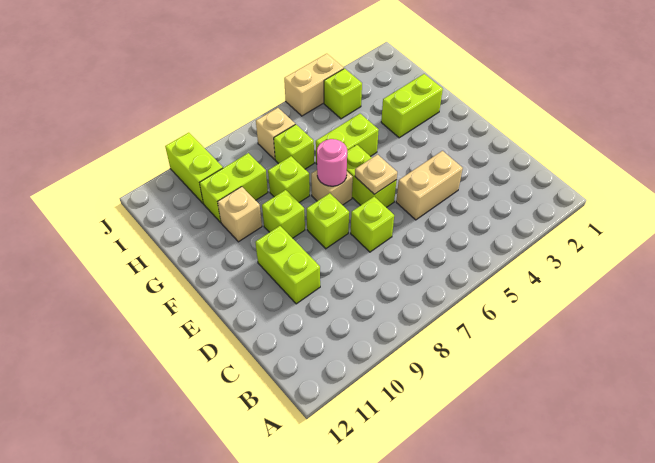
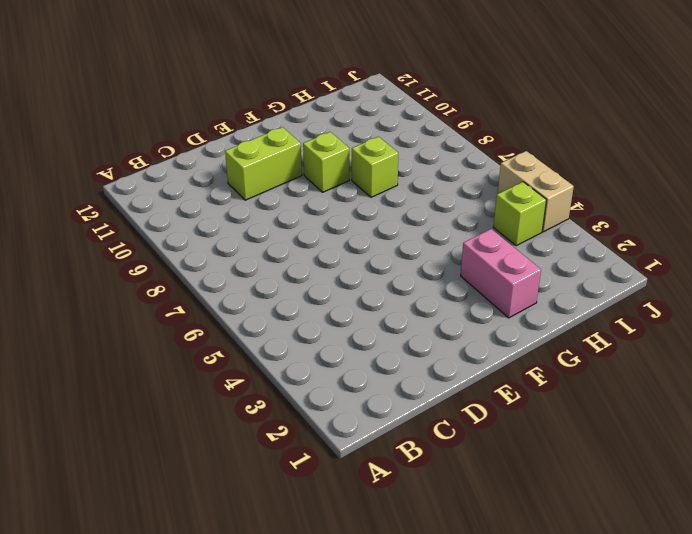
pink brick G2:G3 level 1 -> lime brick G2:G3 level 1
none -> tan brick D4:D5 level 1
none -> lime brick D7 level 1
none -> lime brick E6:F6 level 1

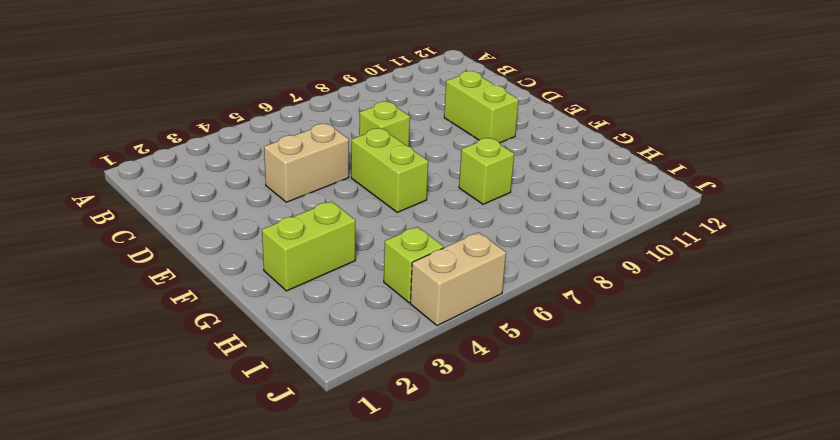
none -> lime brick E8 level 1
none -> tan brick F7 level 1
none -> lime brick F9 level 1

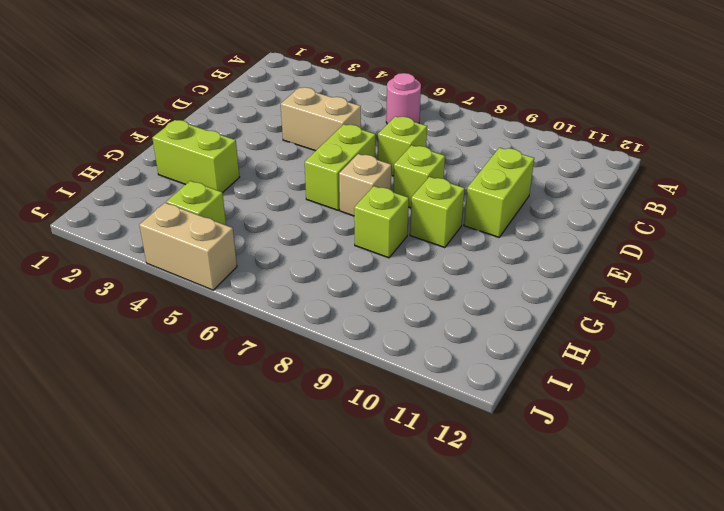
pink round brick B6 level 1 -> pink round brick F7 level 2
none -> lime brick G5:G6 level 1
none -> tan brick G10 level 1
none -> lime brick H7 level 1

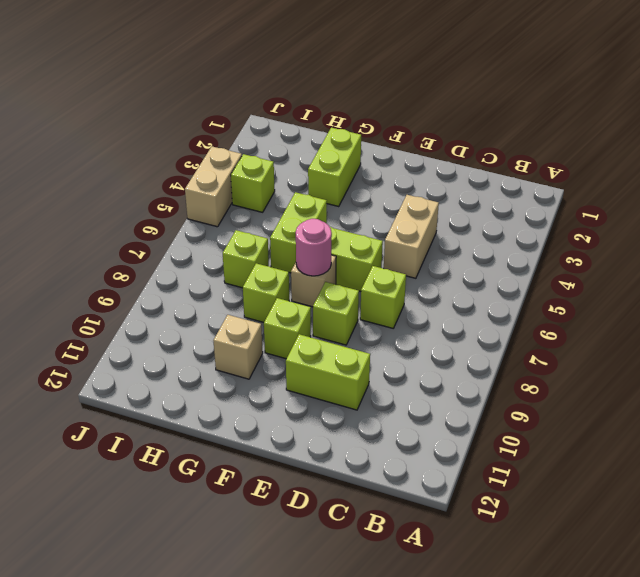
none -> lime brick H9:H10 level 1
none -> tan brick I7 level 1
none -> lime brick I10:J10 level 1

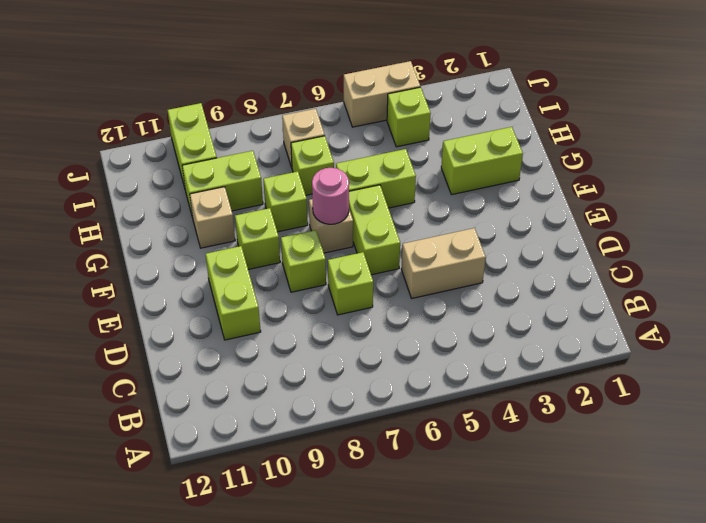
none -> tan plate E6 level 2

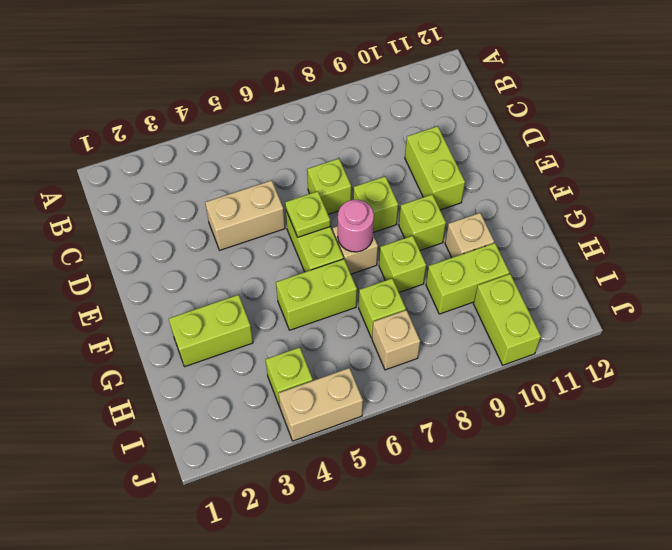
lime plate E6 level 2 -> tan plate E6 level 2

